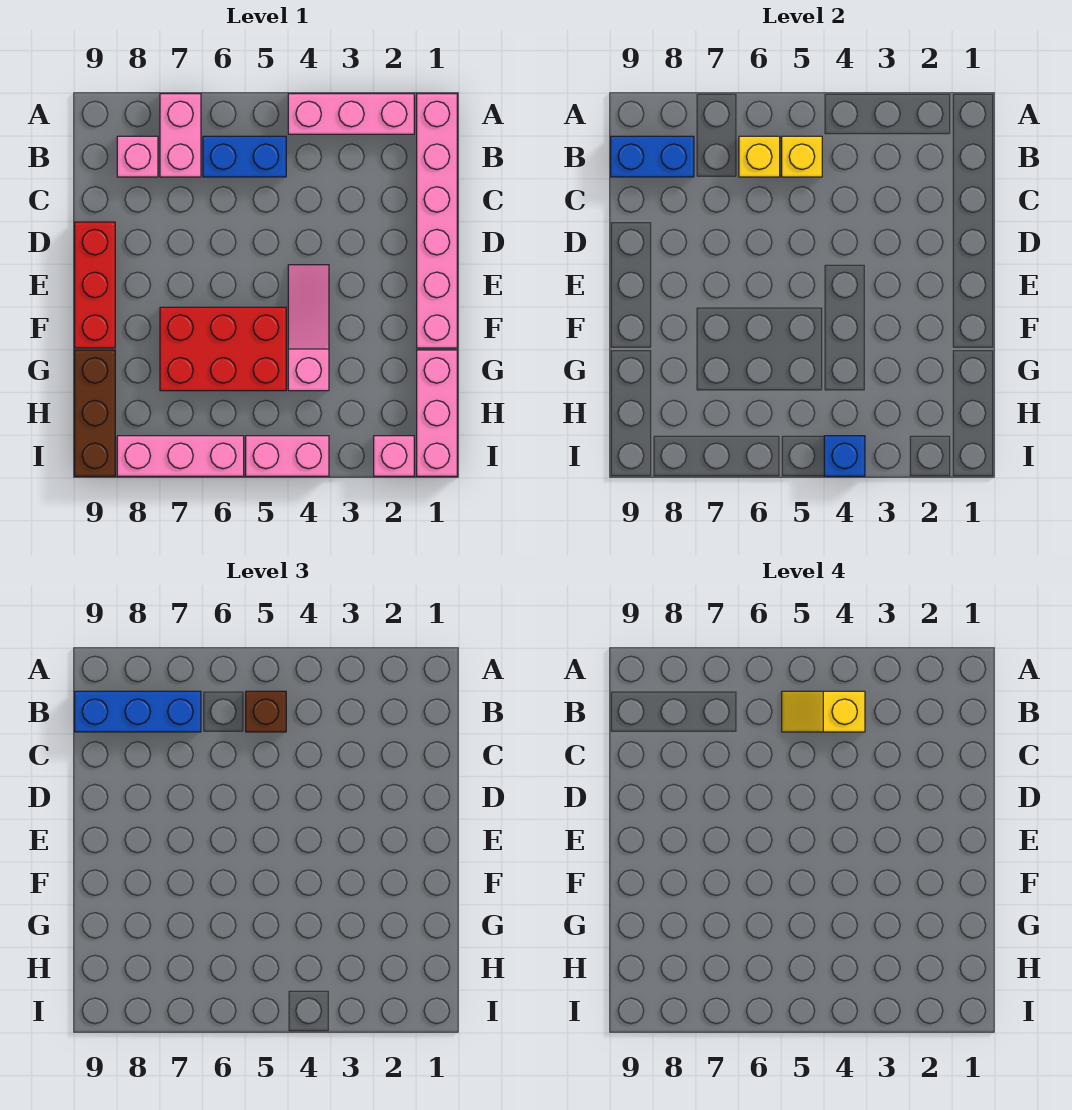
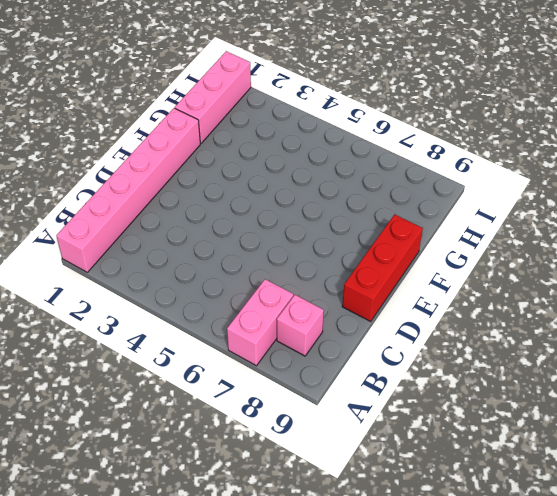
none -> pink brick A2:A4 level 1
none -> blue brick B5:B6 level 1
none -> pink slope E4:G4 level 1 top G

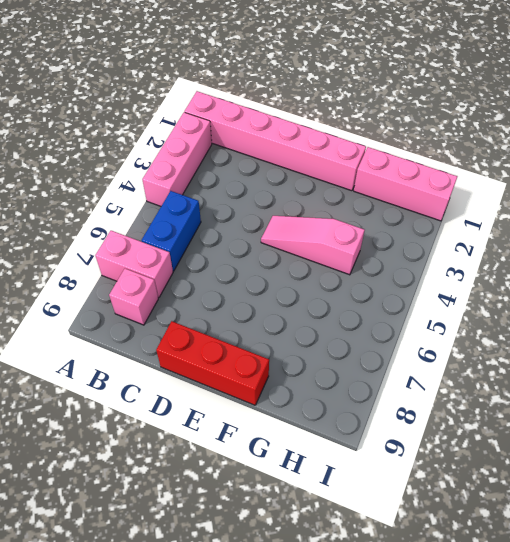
none -> red brick F5:G7 level 1
none -> brown brick G9:I9 level 1
none -> pink brick I2 level 1

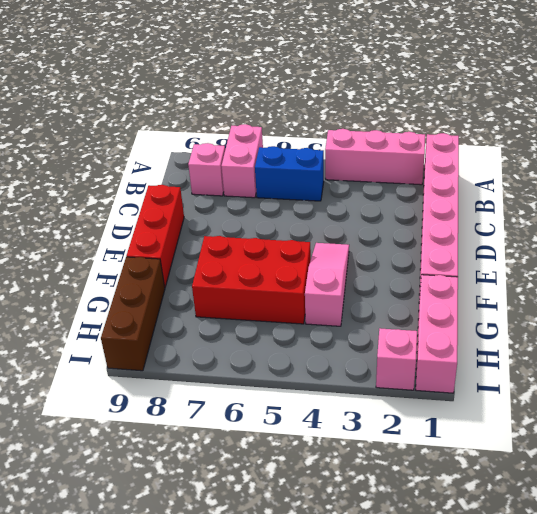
none -> pink brick I4:I5 level 1
none -> pink brick I6:I8 level 1
none -> yellow brick B5 level 2

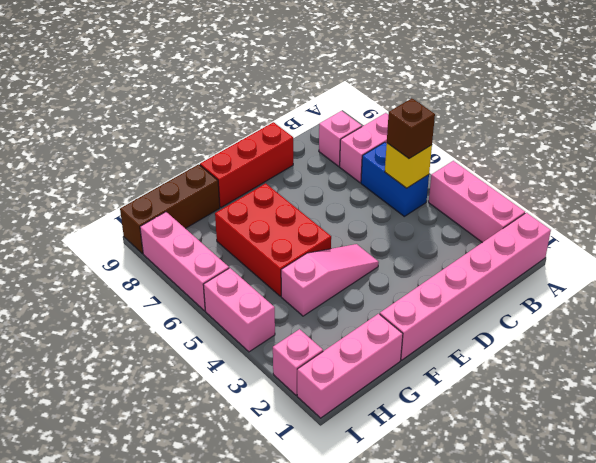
none -> yellow brick B6 level 2
none -> blue brick B8:B9 level 2
none -> blue brick I4 level 2

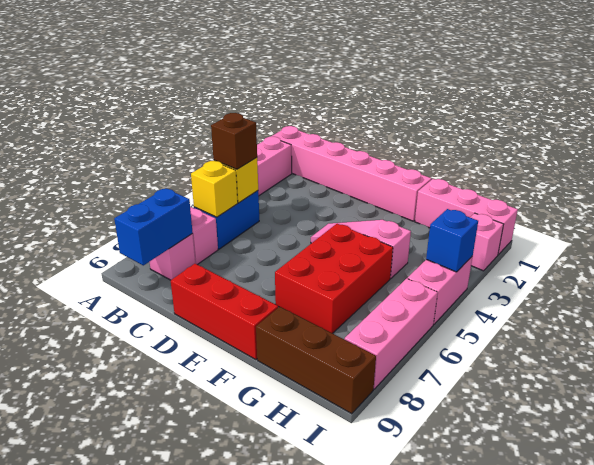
none -> blue brick B7:B9 level 3
none -> yellow slope B4:B5 level 4 top 4

